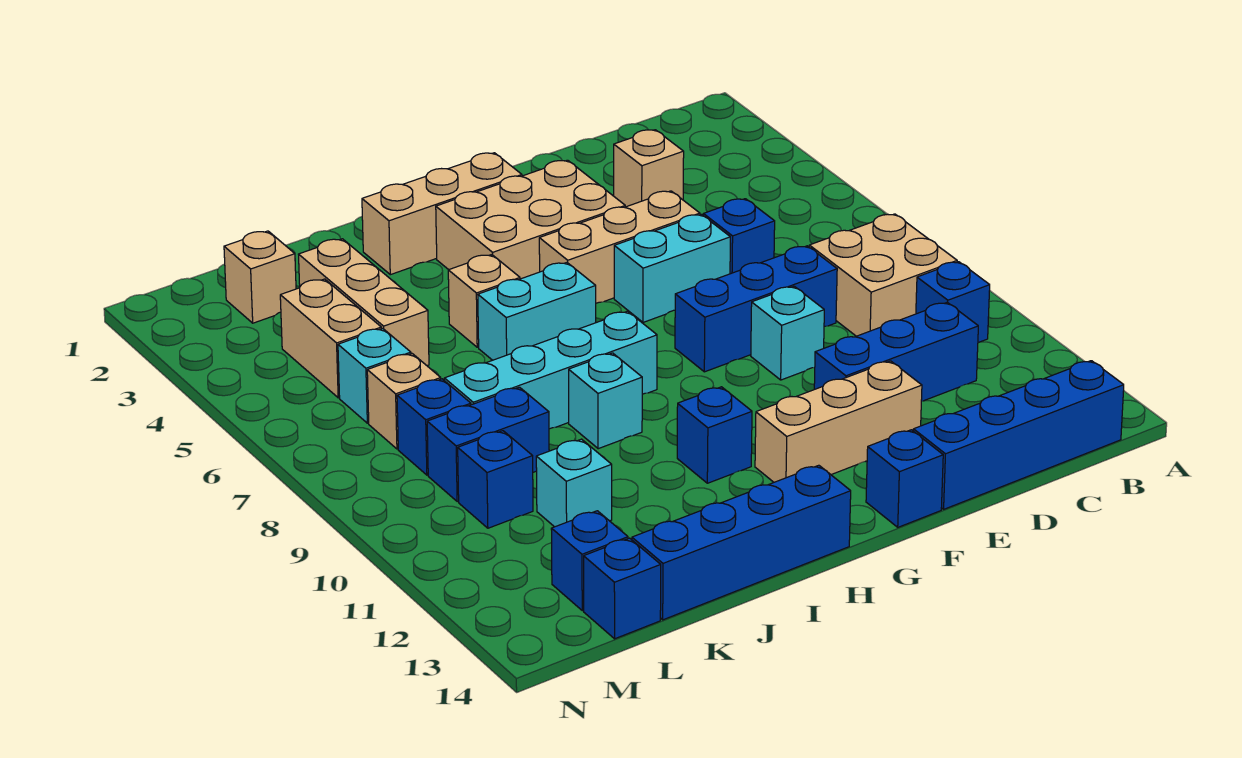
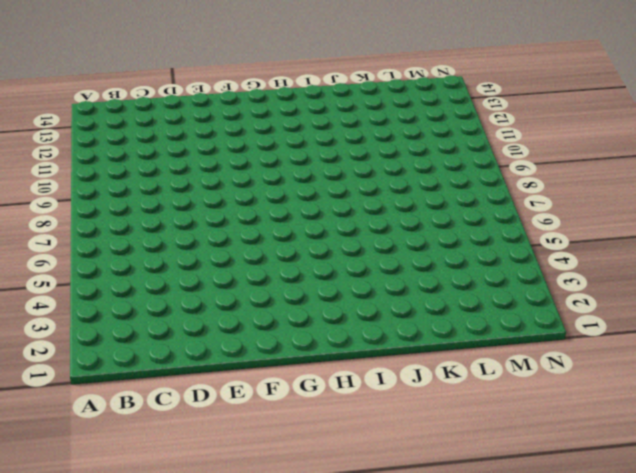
none -> tan brick B8:C9 level 1
none -> blue brick B10 level 1
none -> blue brick B14:E14 level 1
none -> blue brick C11:E11 level 1

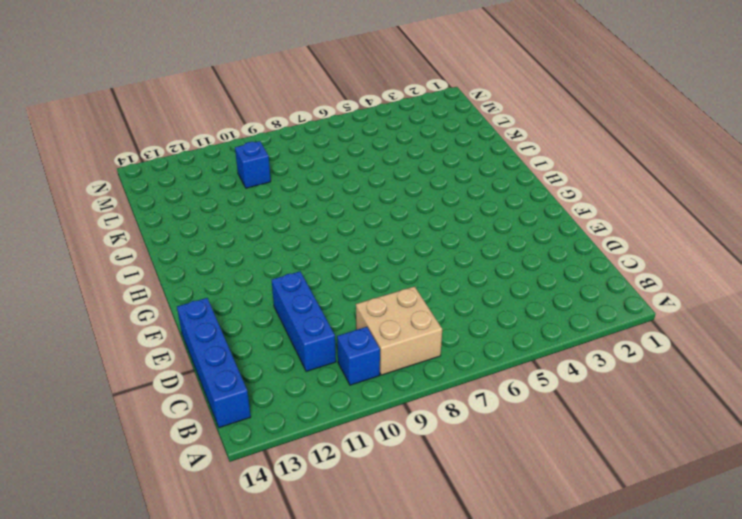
none -> tan brick D3 level 1
none -> blue brick D6 level 1
none -> blue brick D8:F8 level 1
none -> tan brick E5:G5 level 1

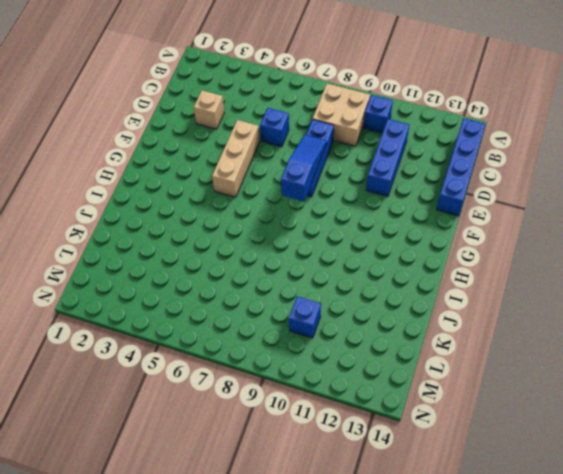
blue slope E8:G8 level 2 top G -> none
none -> cyan brick E6:F6 level 1
none -> cyan brick E9 level 1
none -> tan brick E12:G12 level 1
none -> tan brick F3:H4 level 1

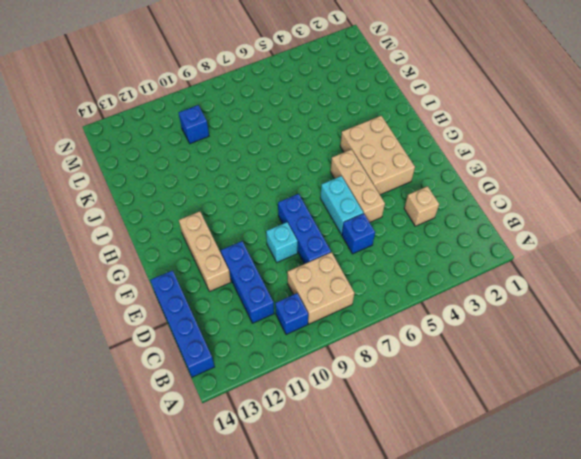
none -> blue brick F14 level 1
none -> tan brick G2:I2 level 1
none -> cyan brick H6:I6 level 1
none -> cyan brick H8:K8 level 1

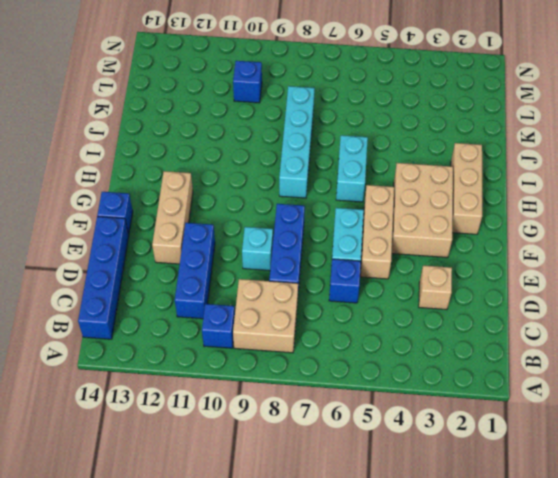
none -> blue brick H11 level 1
none -> blue brick H14:K14 level 1
none -> tan brick I5 level 1
none -> cyan brick I9 level 1

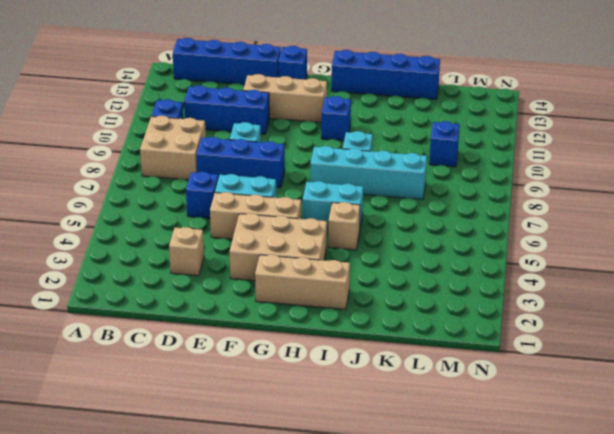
none -> tan brick K3:K5 level 1
none -> blue brick K9:L9 level 1
none -> cyan brick K11 level 1
none -> tan brick L2 level 1

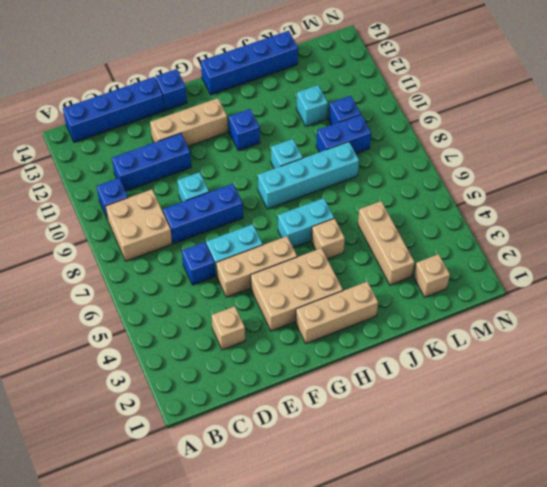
none -> tan brick L4:L5 level 1
none -> cyan brick L6 level 1
none -> tan brick L7 level 1
none -> blue brick L8 level 1

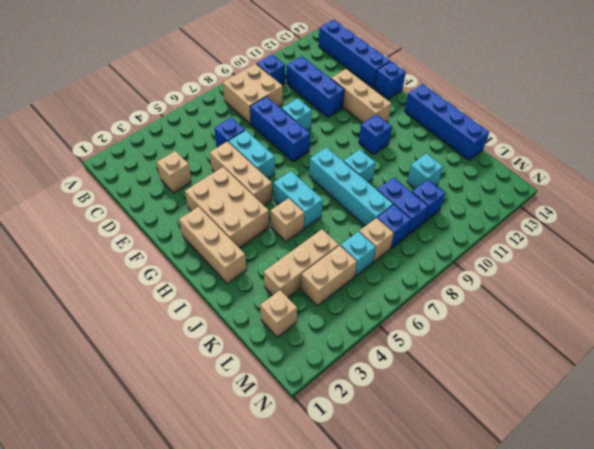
none -> blue brick L13 level 1
none -> blue brick L14 level 1

